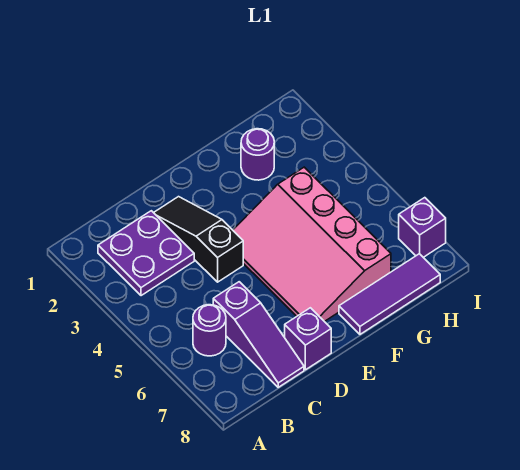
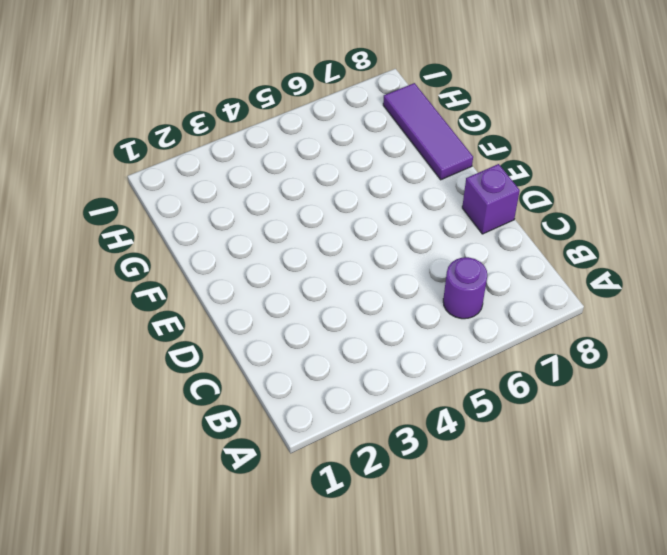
none -> purple plate B2:C3 level 1
none -> purple slope C6:C8 level 1 top 6

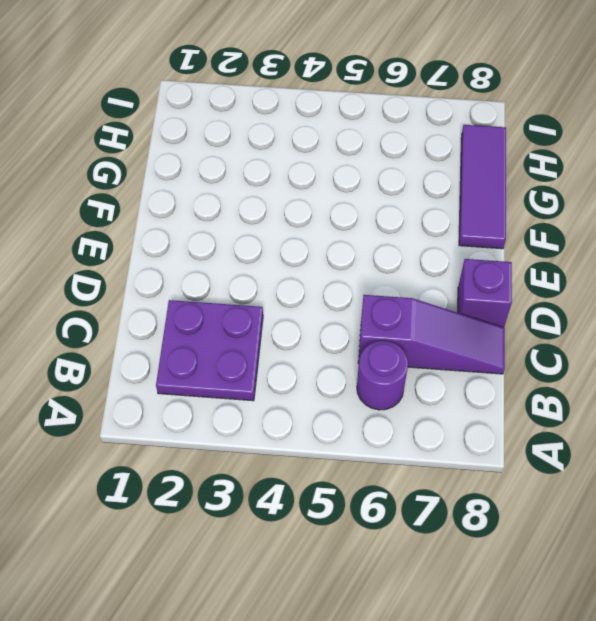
none -> black slope D2:D4 level 1 top 4
none -> pink slope E4:G7 level 1 top G

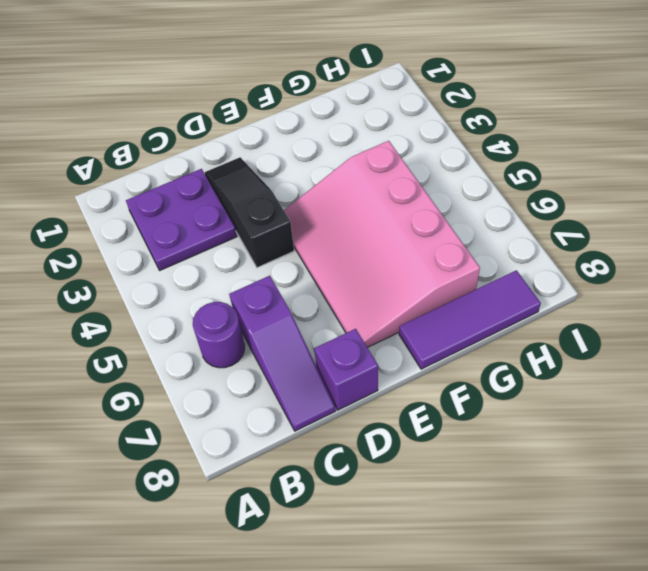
none -> purple round brick G2 level 1
none -> purple brick I7 level 1

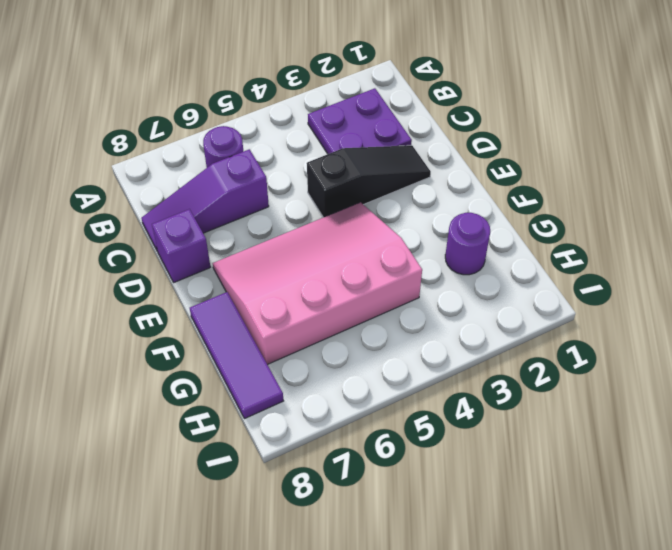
none -> purple brick I7 level 1

